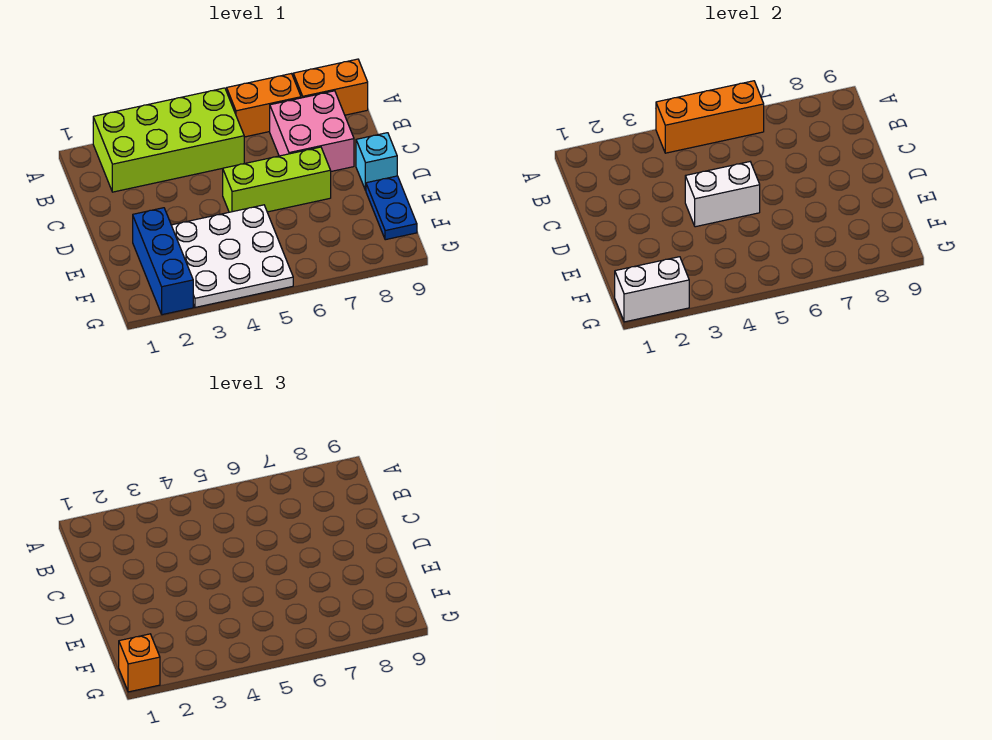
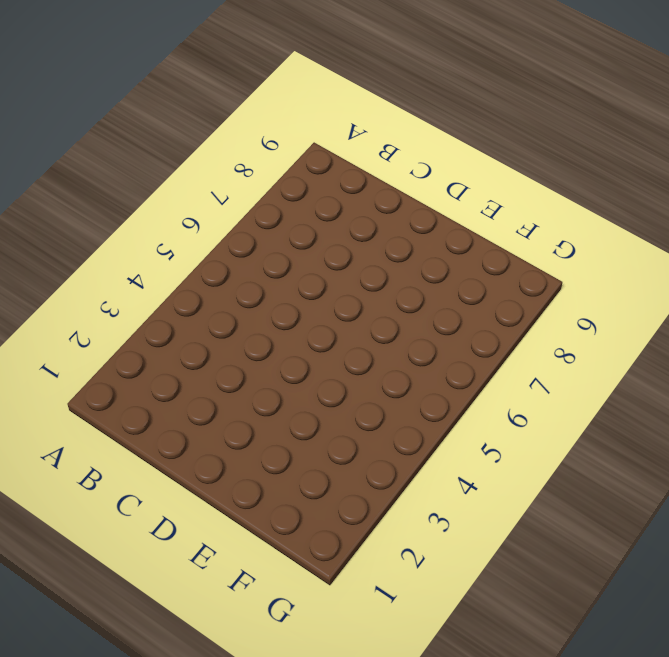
none -> lime brick A2:B5 level 1
none -> orange brick A6:A7 level 1
none -> orange brick A8:A9 level 1

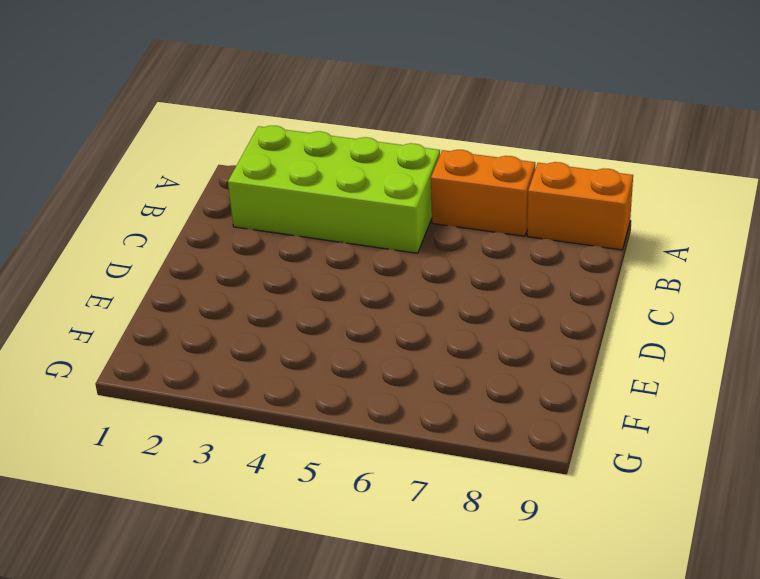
none -> pink brick B7:C8 level 1
none -> lime brick D5:D7 level 1
none -> cyan brick D9 level 1

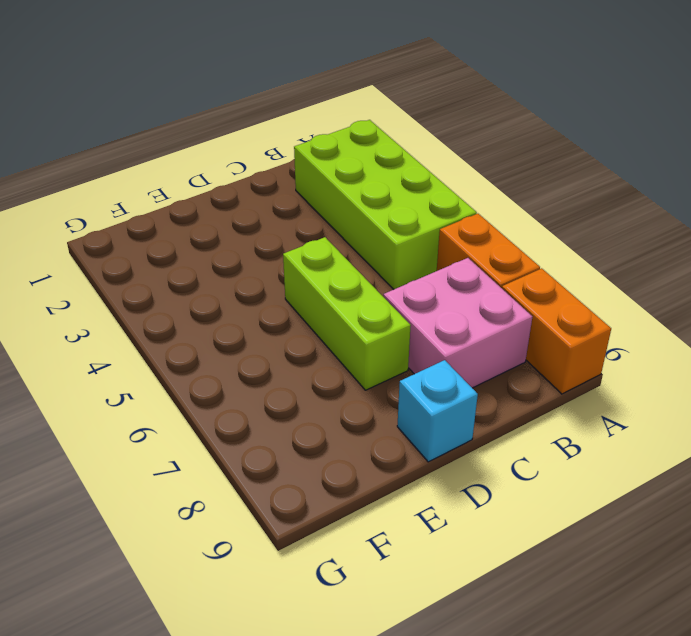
none -> blue brick E2:G2 level 1
none -> white plate E3:G5 level 1
none -> blue plate E9:F9 level 1

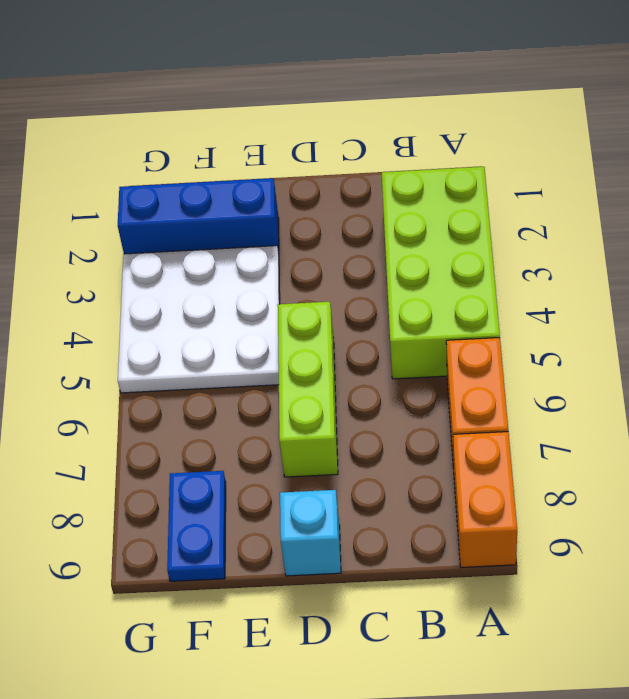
blue plate F8:F9 level 1 -> blue plate E9:F9 level 1
none -> pink brick B7:C8 level 1
none -> orange brick A4:A6 level 2
none -> white brick D4:D5 level 2

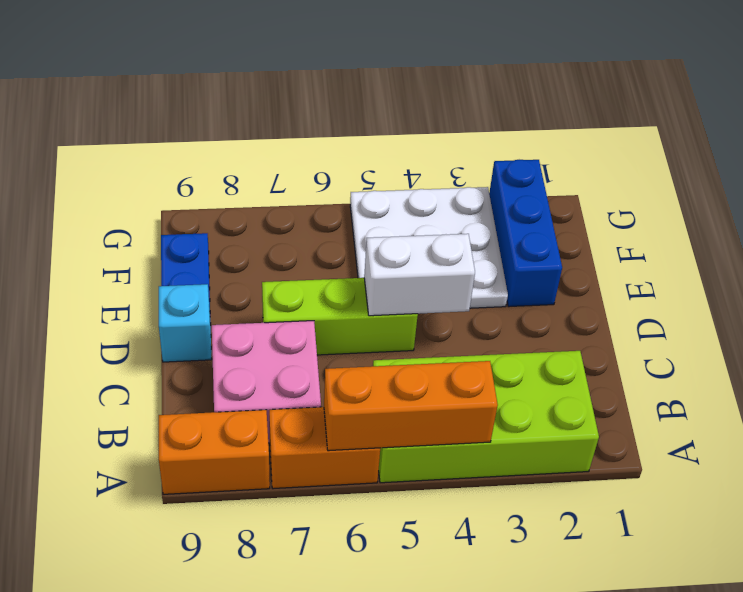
none -> white brick G1:G2 level 2
none -> orange brick G1 level 3

